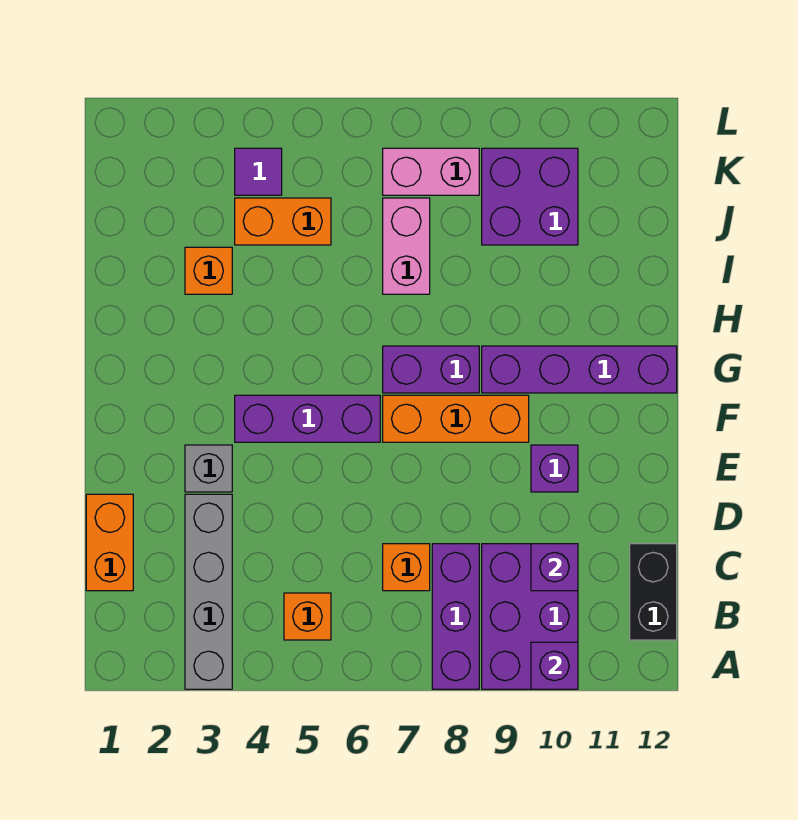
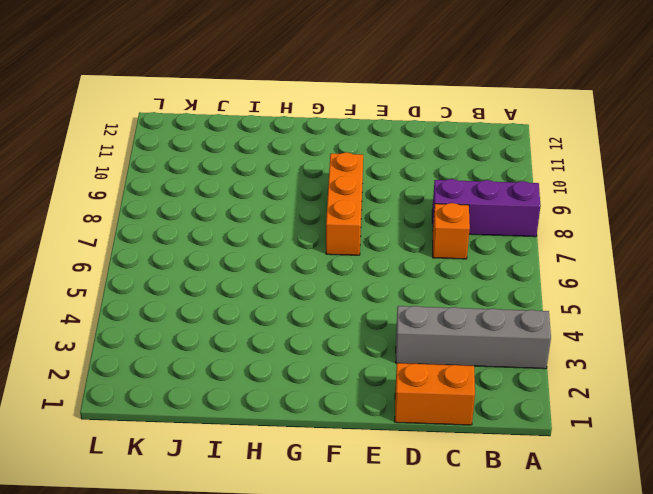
none -> purple brick A9:C10 level 1
none -> orange brick B5 level 1
none -> black brick B12:C12 level 1

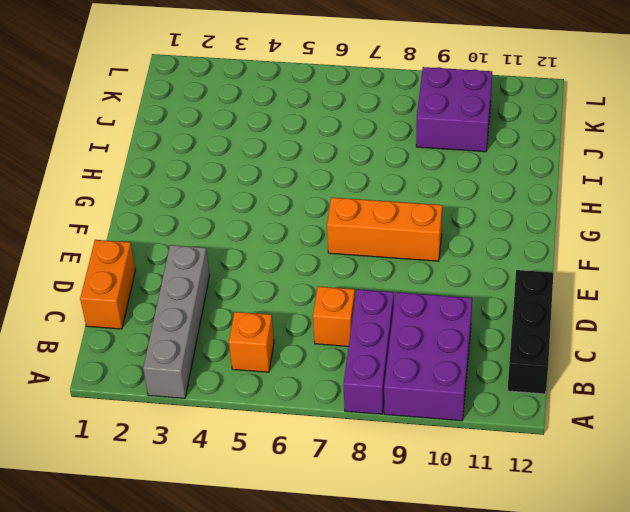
black brick B12:D12 level 1 -> black brick B12:C12 level 1
none -> grey brick E3 level 1
none -> purple brick E10 level 1
none -> purple brick F4:F6 level 1

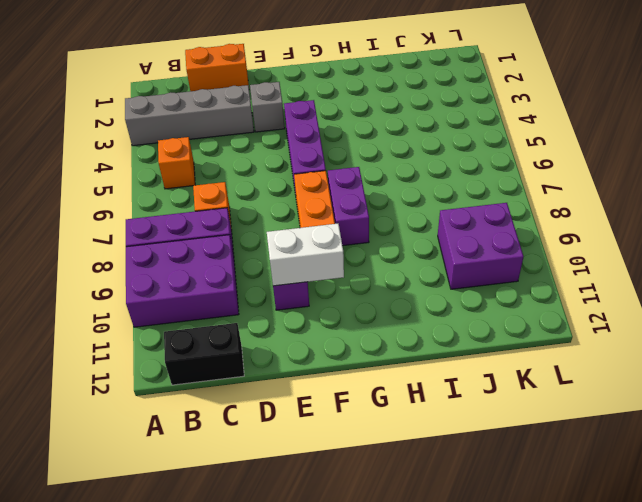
white brick E10:F10 level 2 -> none
none -> purple brick G9:G12 level 1
none -> orange brick I3 level 1
none -> pink brick I7:J7 level 1

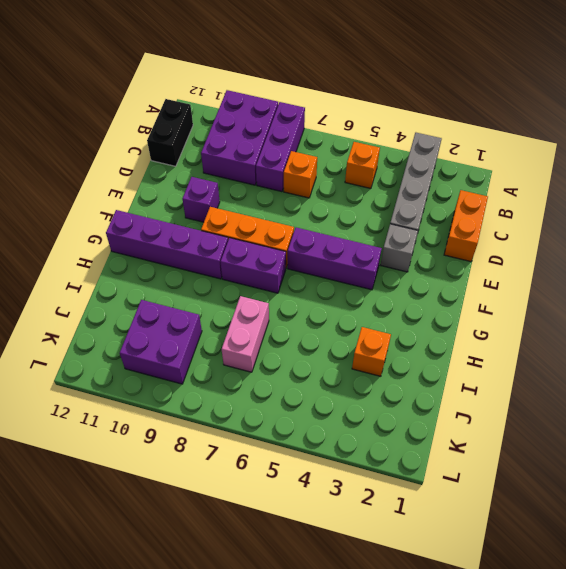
none -> orange brick J4:J5 level 1
none -> purple tile K4 level 1
none -> pink brick K7:K8 level 1

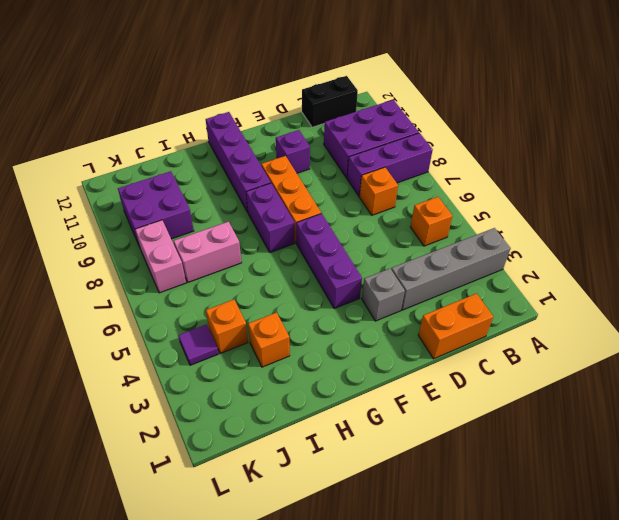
orange brick J4 level 1 -> orange brick J4:J5 level 1
none -> purple brick A10 level 2
none -> purple brick C10 level 2

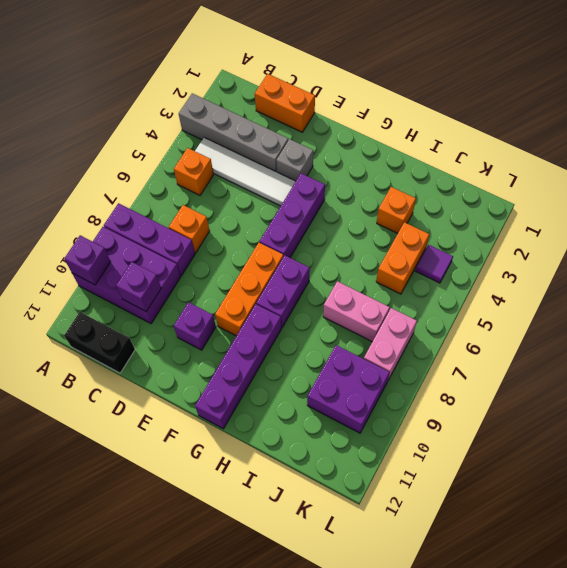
white tile B4:E4 level 1 -> none

